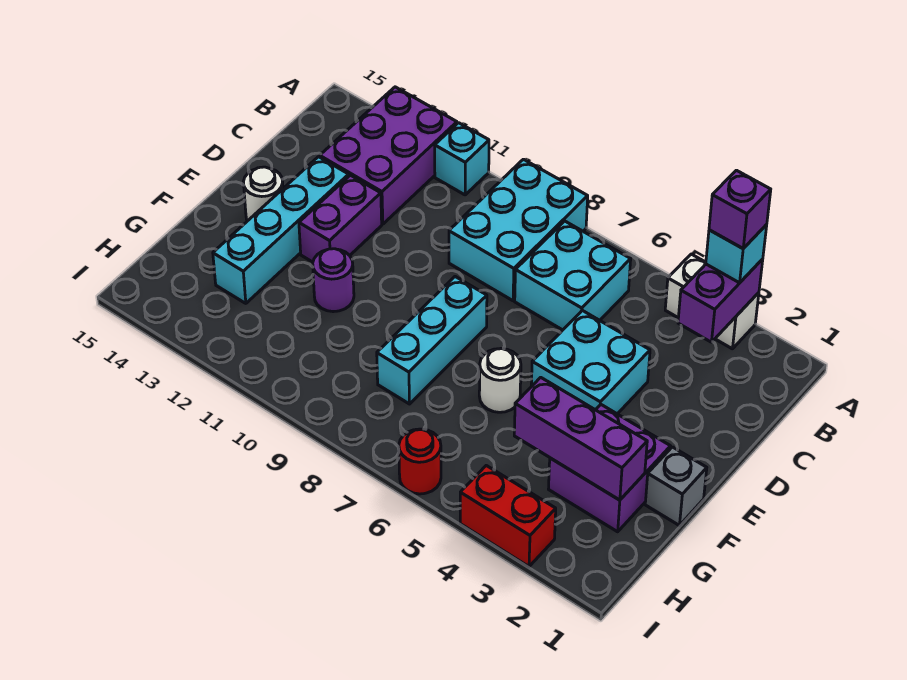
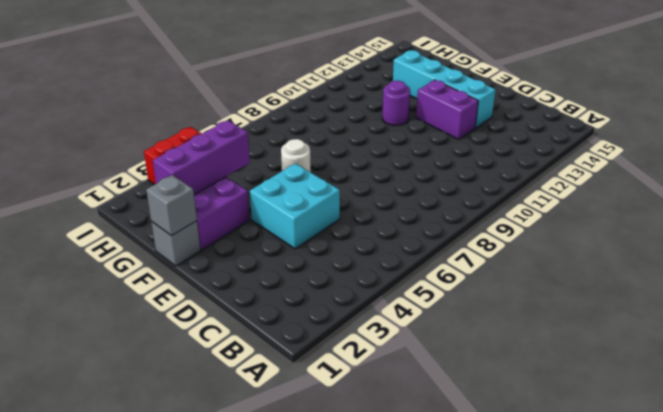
grey brick F1 level 2 -> none
none -> white brick A3:A4 level 1
none -> cyan brick A8:C9 level 1
none -> cyan brick A11 level 1

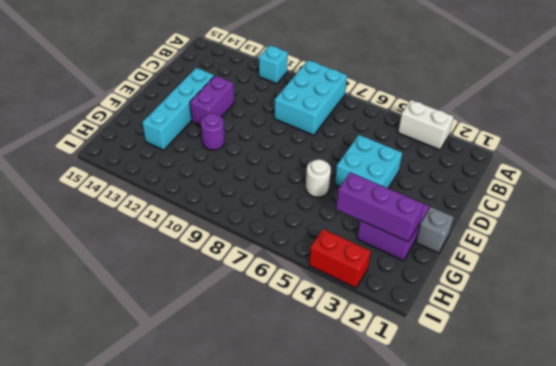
none -> purple brick A12:C13 level 1
none -> cyan brick B6:C7 level 1
none -> cyan brick E8:G8 level 1

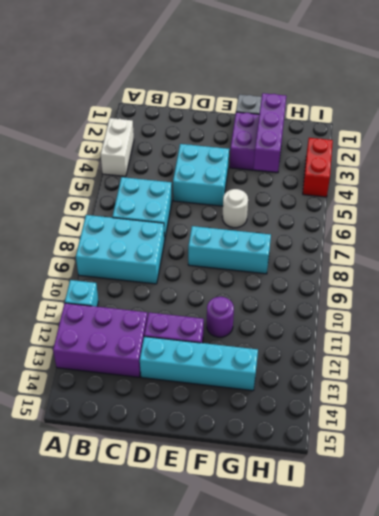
none -> white round brick E14 level 1
none -> red round brick I6 level 1
none -> purple brick A3:B3 level 2

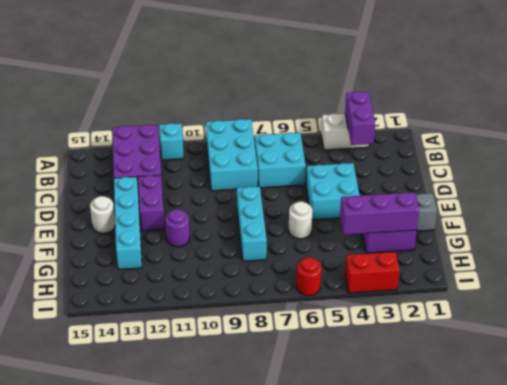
none -> cyan brick A3 level 3
none -> purple brick A3 level 4

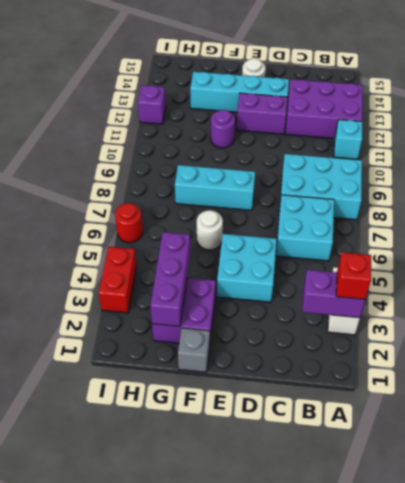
red brick A3 level 3 -> cyan brick A3 level 3
purple brick I12 level 1 -> purple brick A3 level 4

